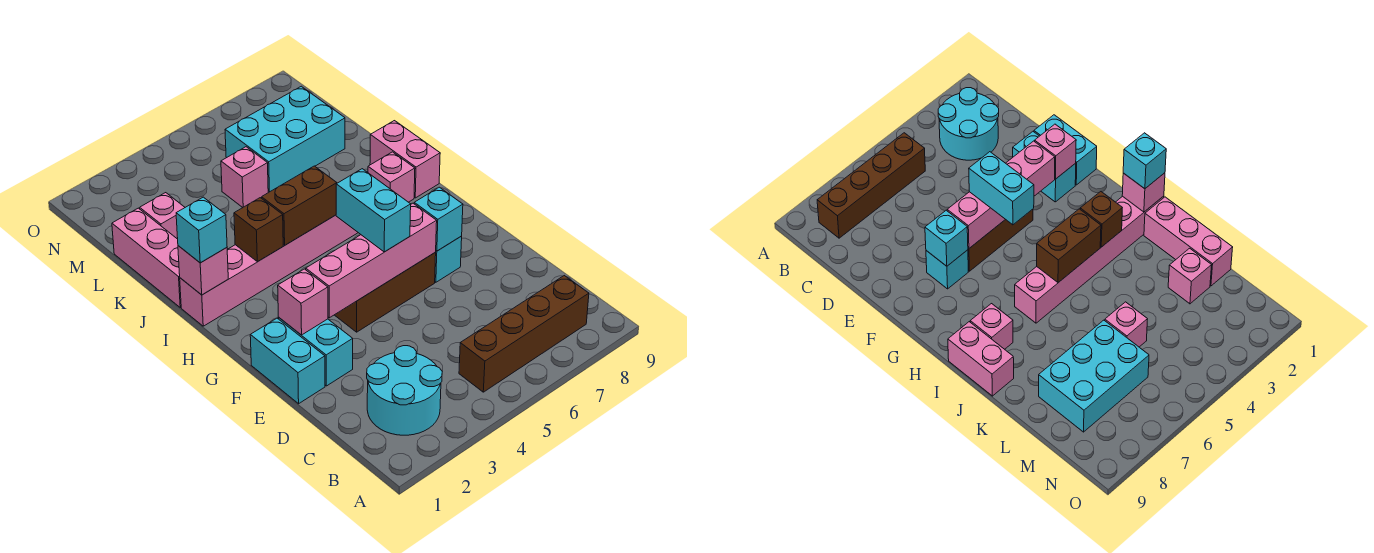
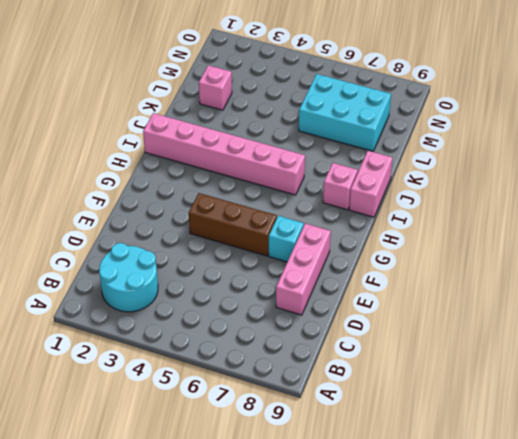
pink brick D8:F8 level 1 -> pink brick J1:L1 level 1
none -> brown brick B5:B8 level 1
none -> cyan brick E1:F1 level 1
none -> cyan brick E2:F2 level 1

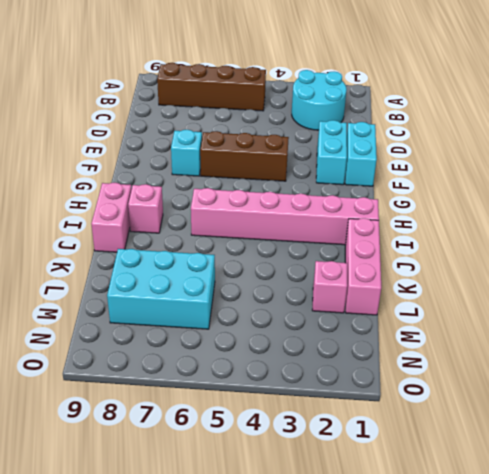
none -> pink brick L5 level 1
none -> pink brick F2 level 2
none -> pink brick F3:F6 level 2

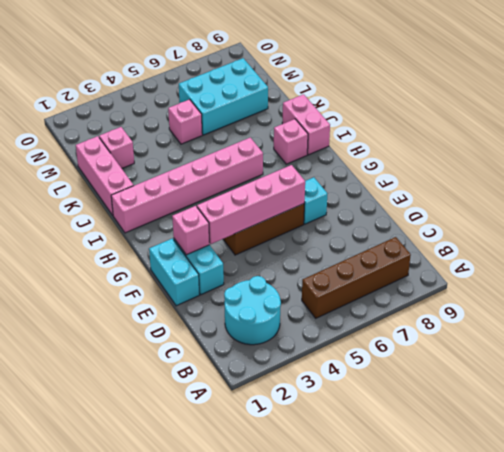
none -> cyan brick F7 level 2
none -> pink brick I1 level 2
none -> brown brick I3 level 2

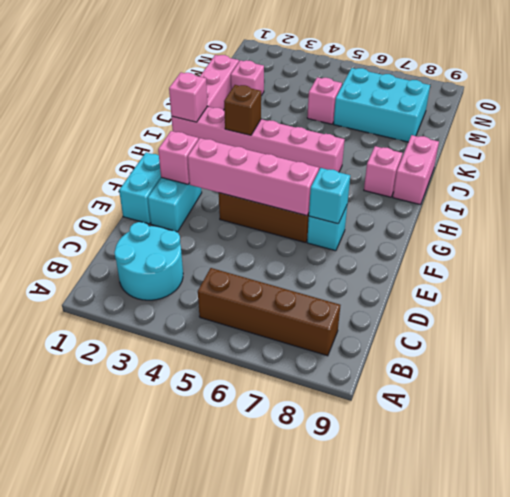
none -> brown brick I4:I5 level 2
none -> cyan brick F5:G5 level 3
none -> cyan brick I1 level 3

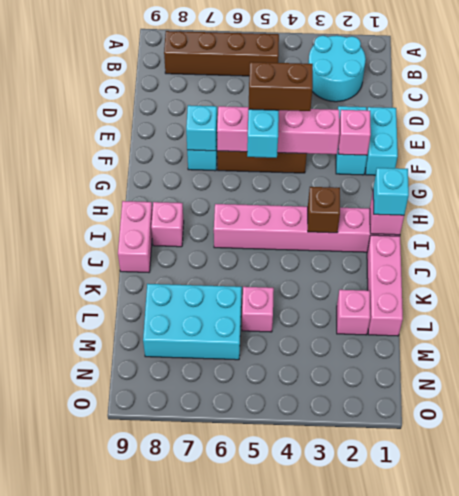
brown brick F4:F5 level 4 -> brown brick I4:I5 level 2

